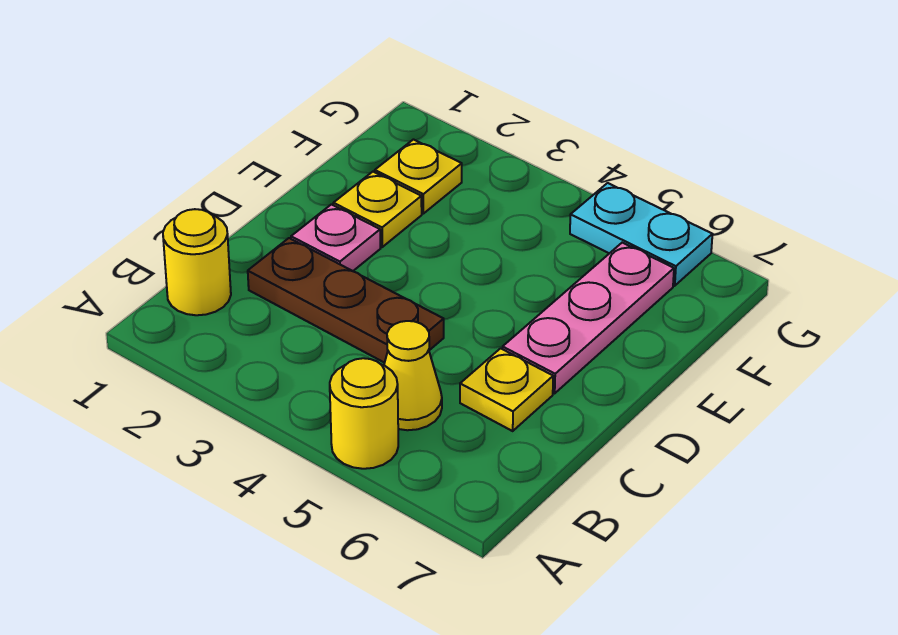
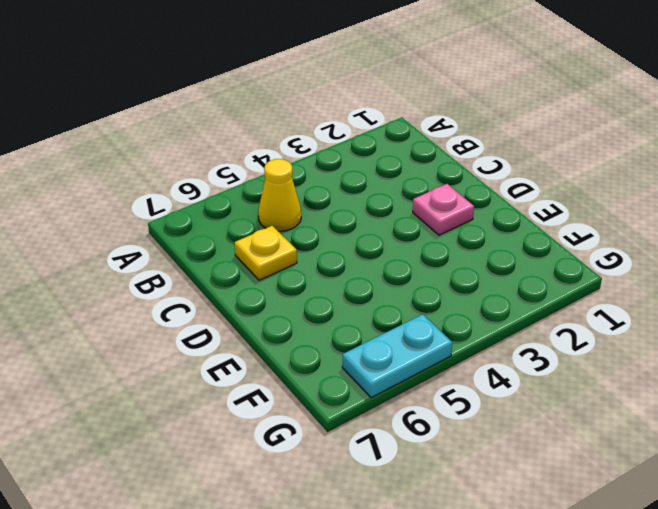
none -> yellow round brick A5 level 1
none -> yellow round brick B1 level 1

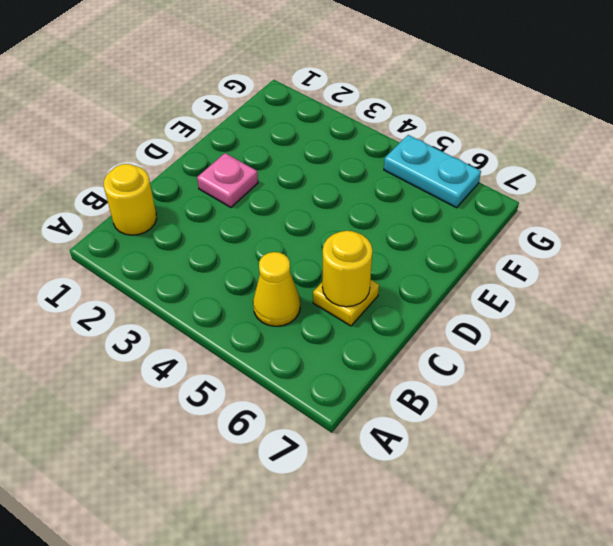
yellow round brick C6 level 2 -> yellow round brick A5 level 1
none -> brown plate C2:C4 level 1
none -> pink plate D6:F6 level 1

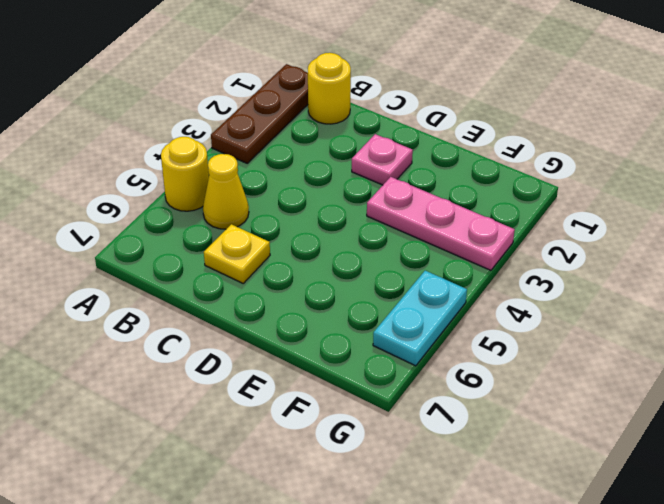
brown plate A1:A3 level 1 -> brown plate C2:C4 level 1
pink plate E3:G3 level 1 -> pink plate D6:F6 level 1
none -> yellow plate E2 level 1
none -> yellow plate F2 level 1

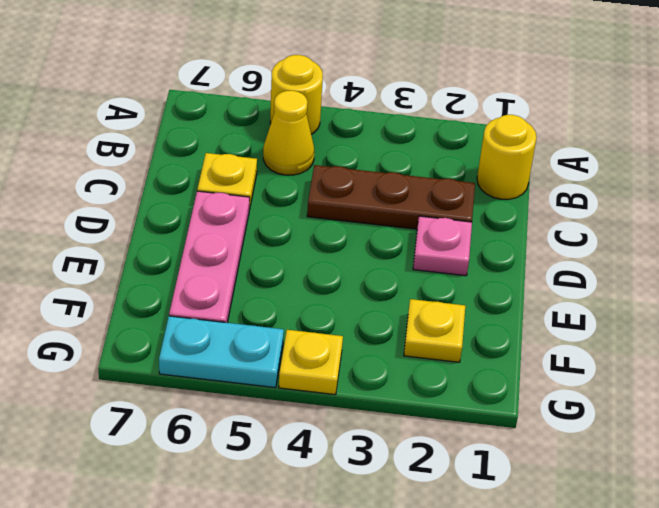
yellow plate G4 level 1 -> yellow plate E2 level 1

